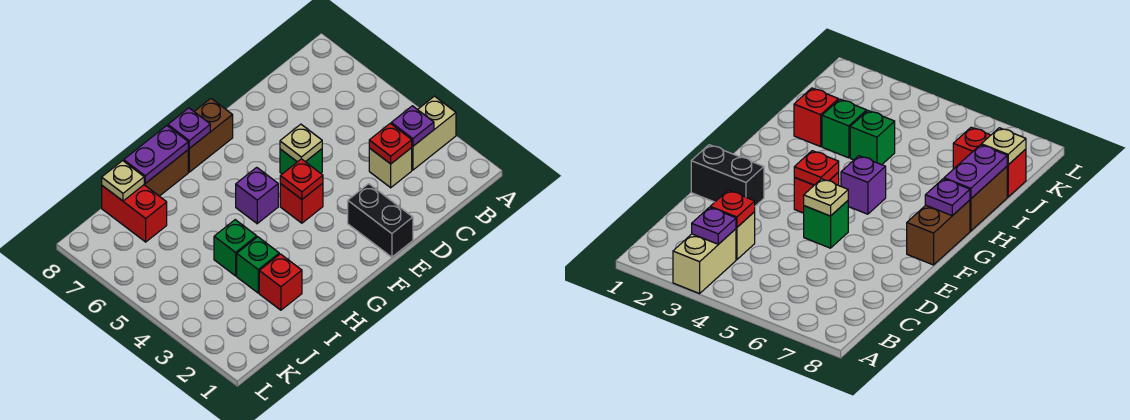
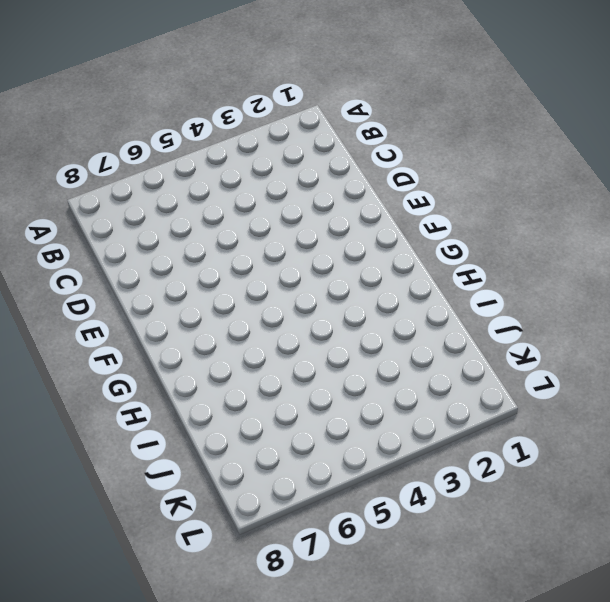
none -> tan brick A3:B3 level 1
none -> tan brick C3 level 1
none -> black brick E1:E2 level 1

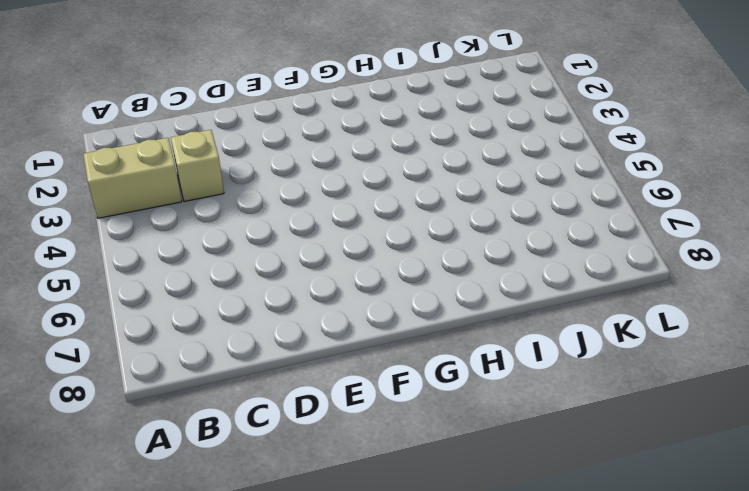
none -> black brick E1:E2 level 1
none -> green brick E5 level 1
none -> red brick F4 level 1

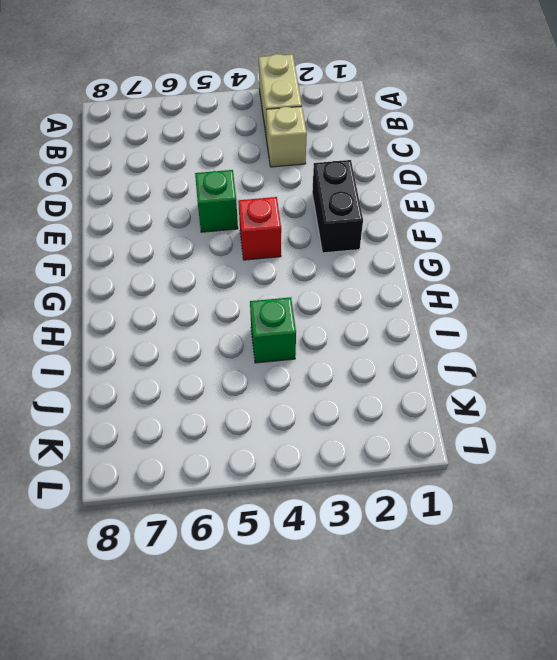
black brick E2:F2 level 1 -> black brick E1:E2 level 1
none -> brown brick F8:G8 level 1
none -> purple brick G5 level 1
none -> brown brick H8:I8 level 1

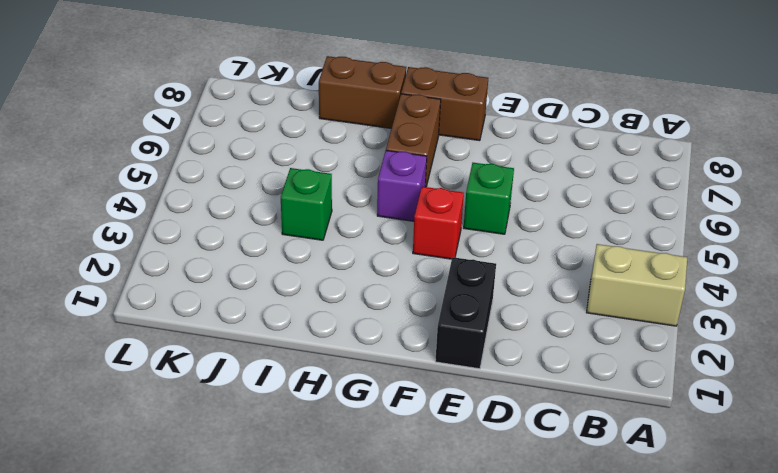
brown brick G6:G7 level 1 -> none
none -> tan brick C3 level 1
none -> red brick I2 level 1
none -> green brick I3 level 1

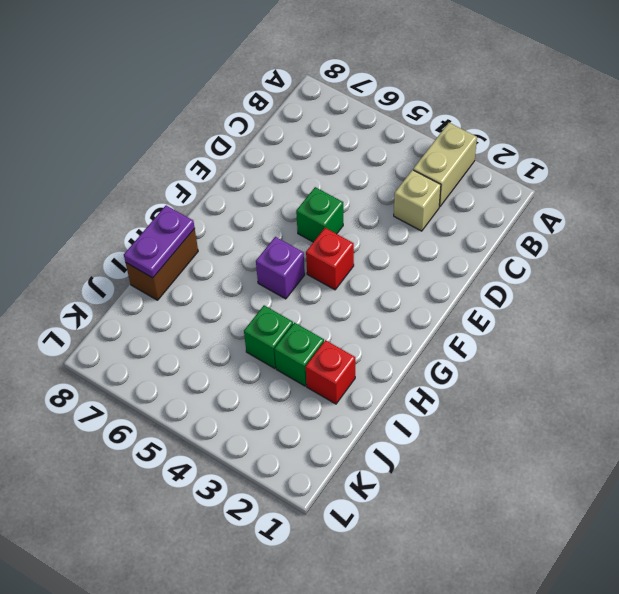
none -> black brick E1:E2 level 1
none -> brown brick F8:G8 level 1
none -> red brick J7:J8 level 1

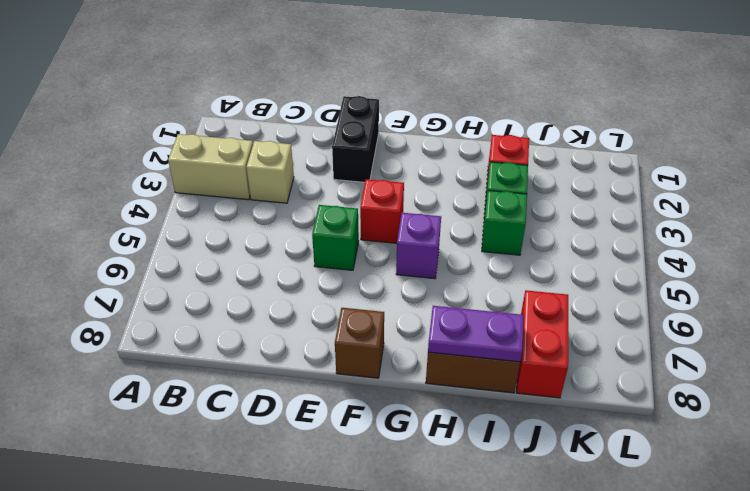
brown brick F8 level 1 -> brown brick F8:G8 level 1
none -> purple plate B3 level 2
none -> red plate C3 level 2
none -> tan plate E5 level 2

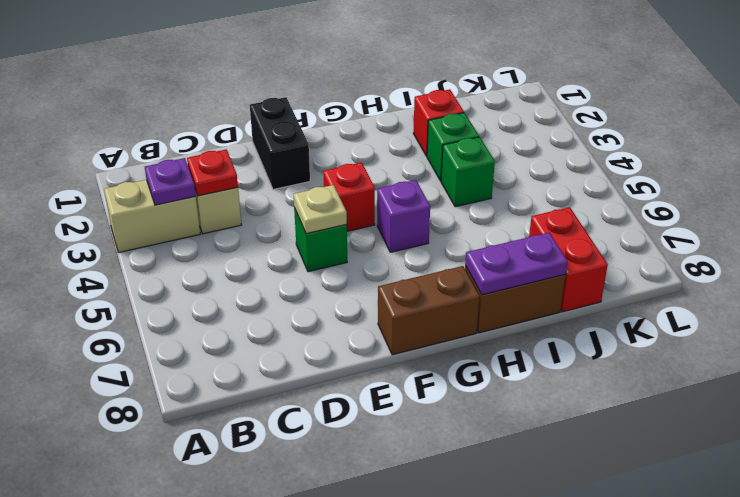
none -> red plate F4 level 2
none -> purple plate G8 level 2
none -> tan plate J8 level 2

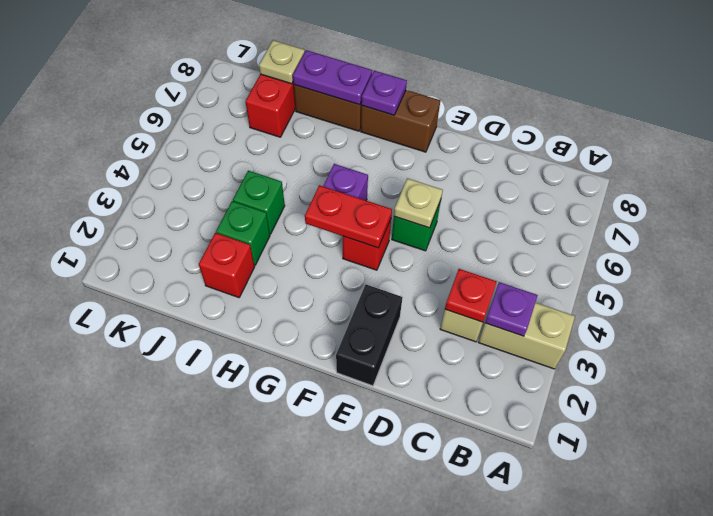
red plate F4:G4 level 2 -> red plate F4 level 2

